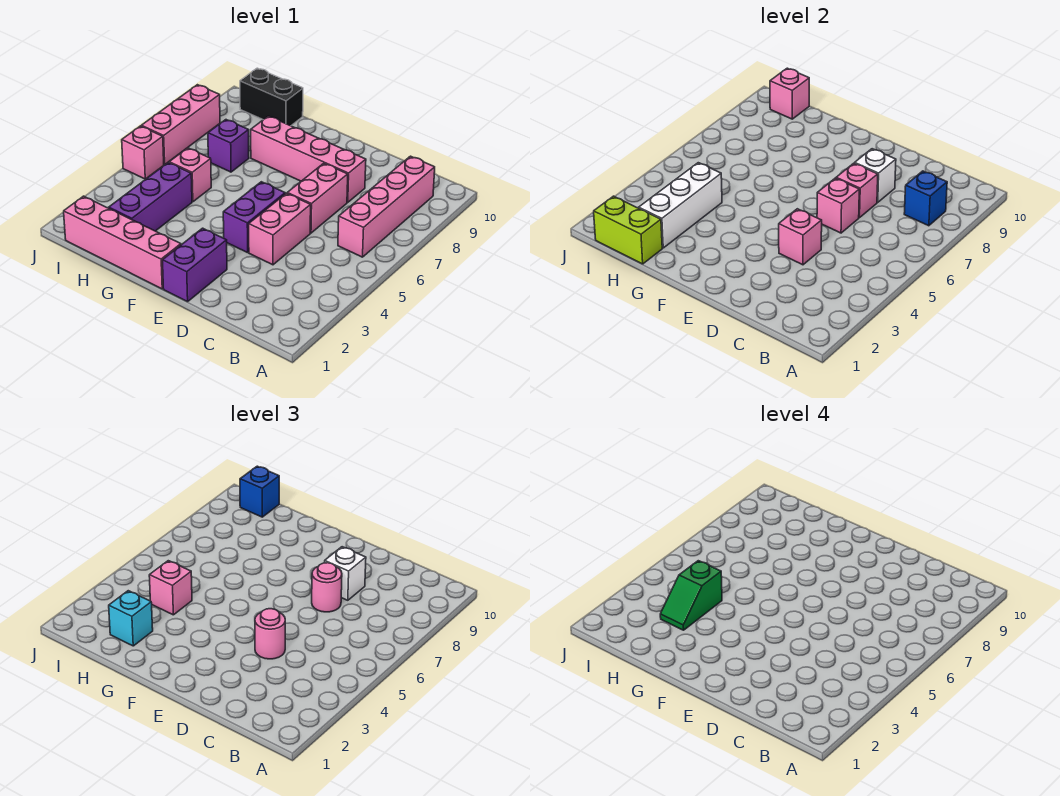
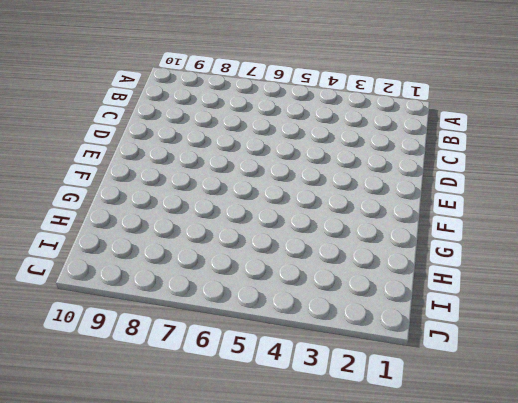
none -> pink brick B6:B9 level 1
none -> pink brick D4:D5 level 1
none -> pink brick D6:D7 level 1

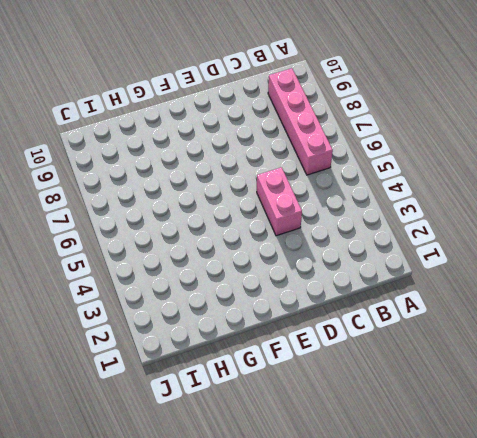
none -> pink brick D6:D7 level 1
none -> pink brick D8:G8 level 1
none -> purple brick E1:E2 level 1

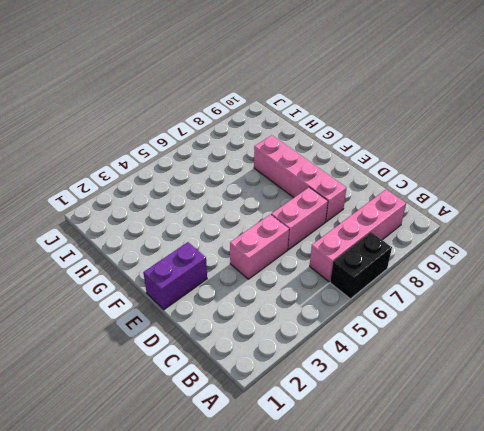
black brick A6:A7 level 1 -> black brick H10:I10 level 1
none -> purple brick E4:E5 level 1
none -> pink brick F1:I1 level 1
none -> purple brick H2:H4 level 1

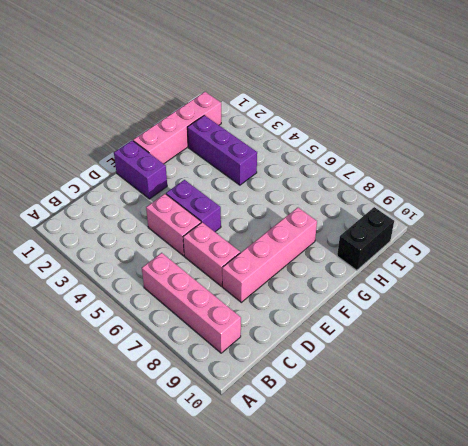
none -> pink brick H5 level 1
none -> purple brick H7 level 1
none -> pink brick J5 level 1

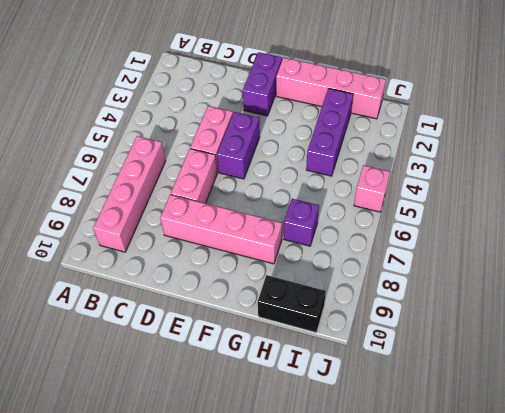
none -> pink brick H5 level 1
none -> pink brick J6:J8 level 1
none -> blue brick B8 level 2

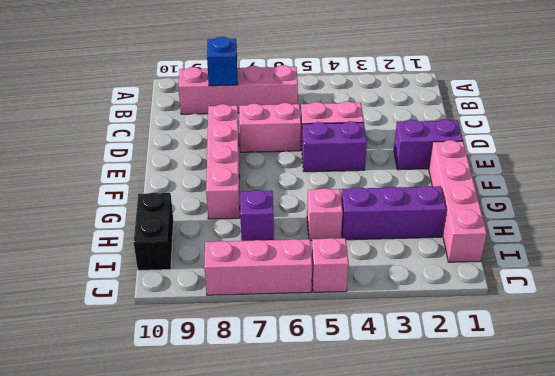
none -> pink brick D4 level 2
none -> pink brick D6 level 2
none -> pink brick D7 level 2

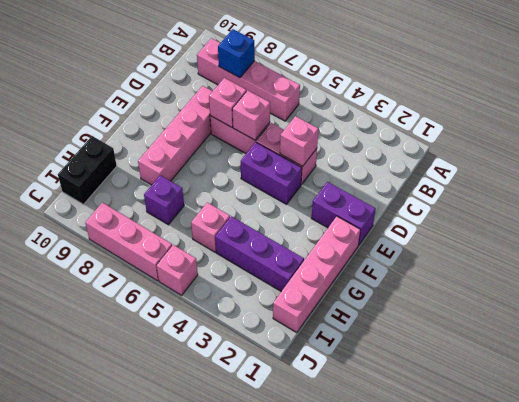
none -> white brick D8 level 2
none -> lime brick H1:I1 level 2
none -> white brick H2:H4 level 2

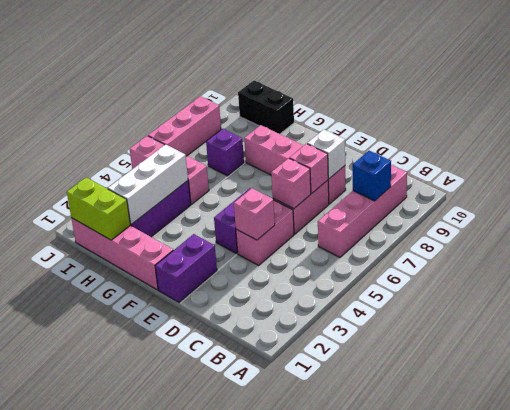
none -> pink brick I10 level 2
none -> pink round brick D4 level 3
none -> pink round brick D7 level 3

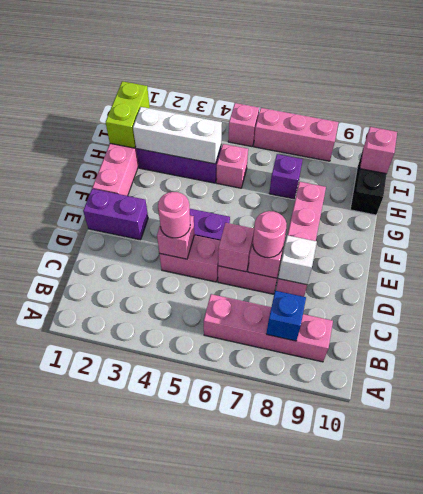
none -> white brick D8 level 3
none -> cyan brick H2 level 3
none -> pink brick H4 level 3

